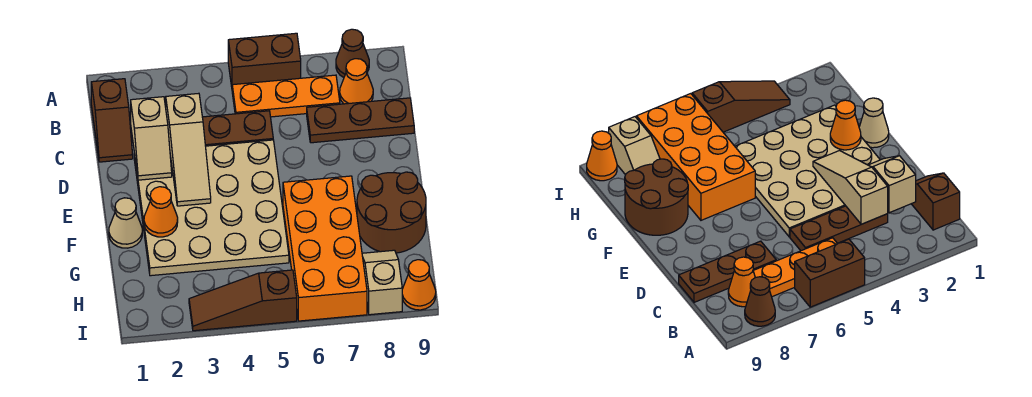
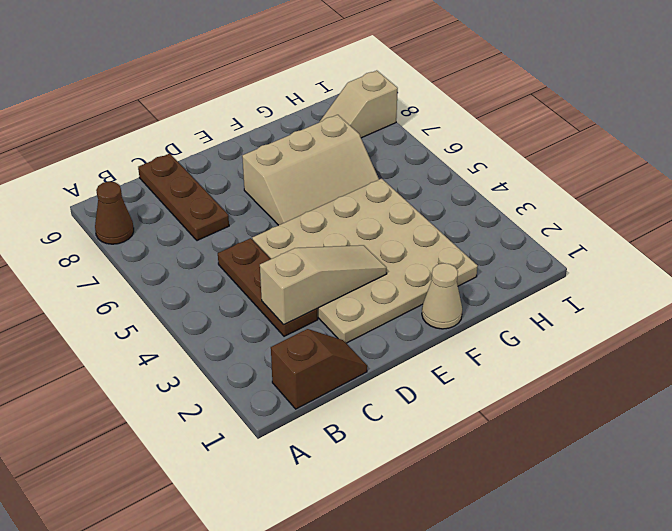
tan slope E6:G7 level 1 top 7 -> orange brick F6:I7 level 1
none -> brown brick A5:A6 level 1
none -> orange plate B5:B7 level 1
none -> orange cone B8 level 1

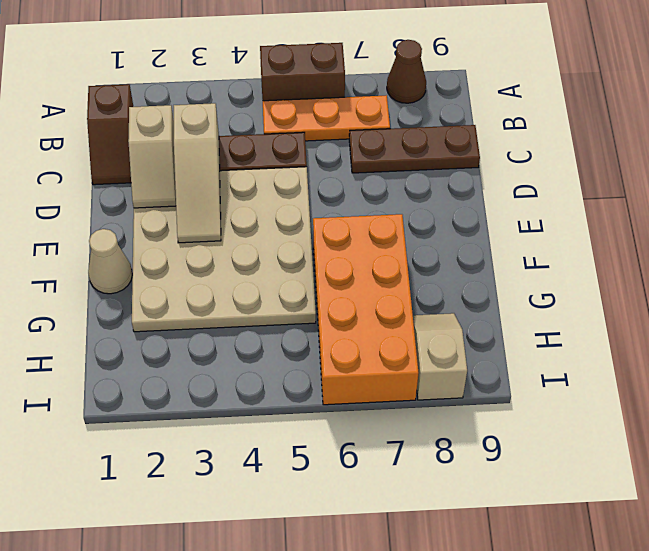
none -> orange cone B8 level 1
none -> brown round brick F8:G9 level 1
none -> brown slope I3:I5 level 1 top 5

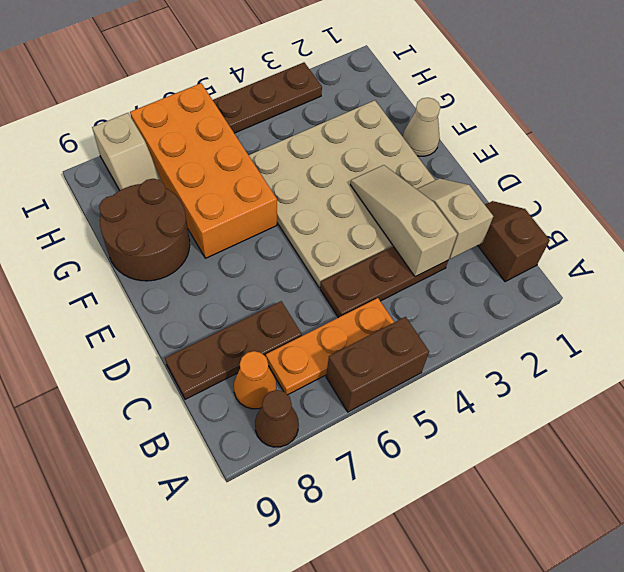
brown plate I3:I5 level 1 -> brown slope I3:I5 level 1 top 5
none -> orange cone I9 level 1
none -> orange cone F2 level 2

